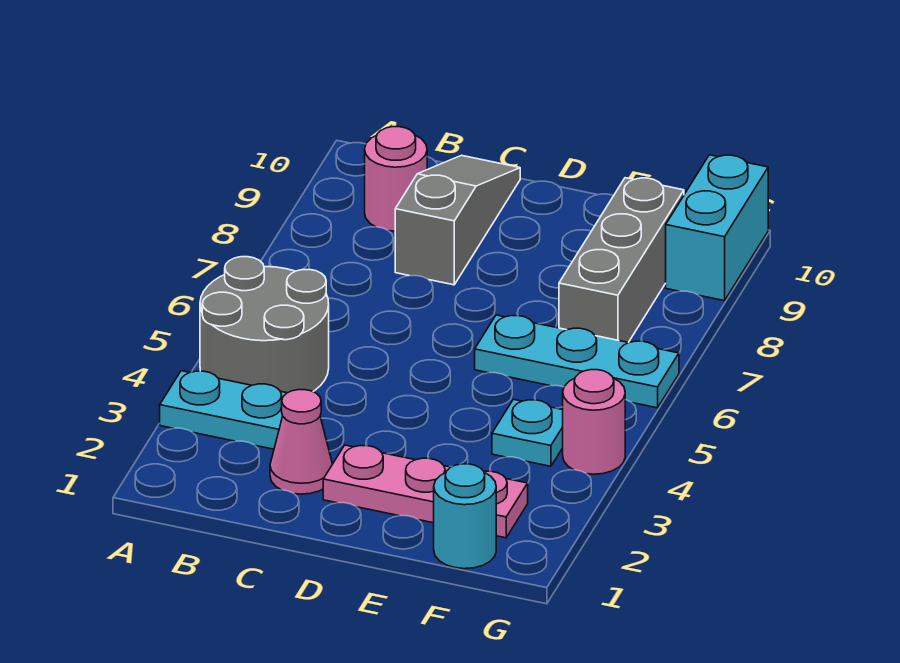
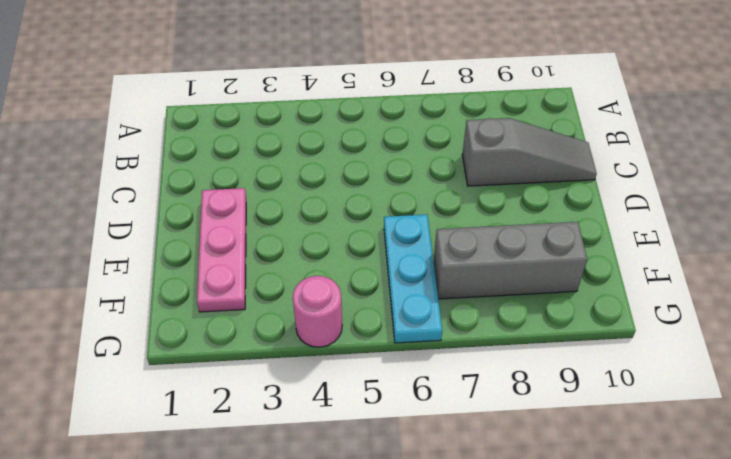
none -> cyan plate A3:B3 level 1
none -> grey round brick A4:B5 level 1
none -> pink round brick B9 level 1

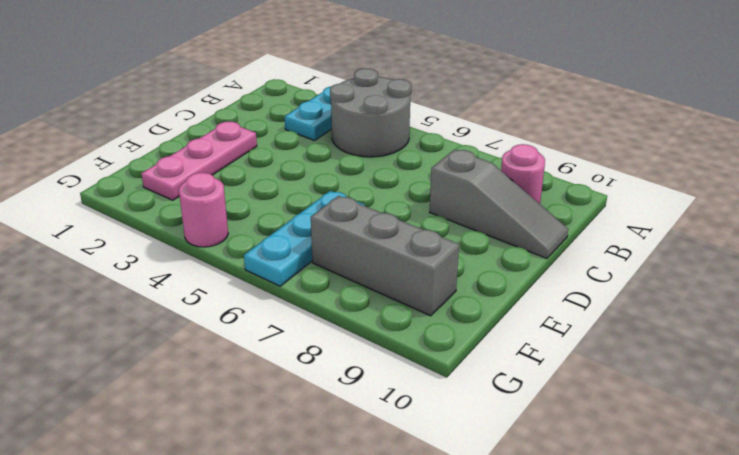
none -> pink cone C2 level 1
none -> cyan round brick F1 level 1
none -> cyan plate F4 level 1

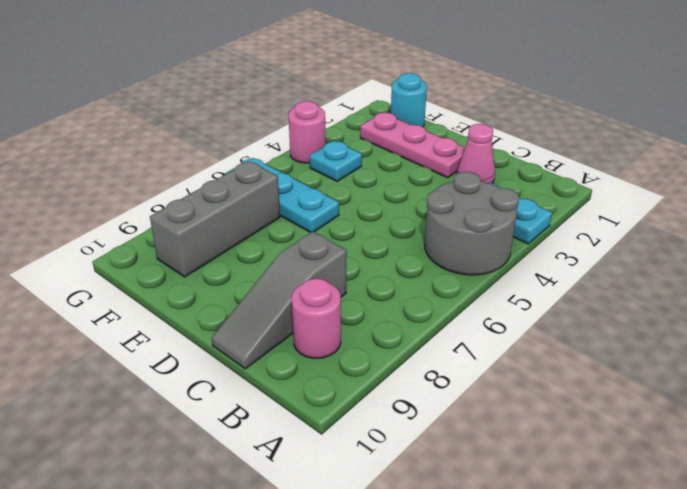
none -> cyan brick G9:G10 level 1

